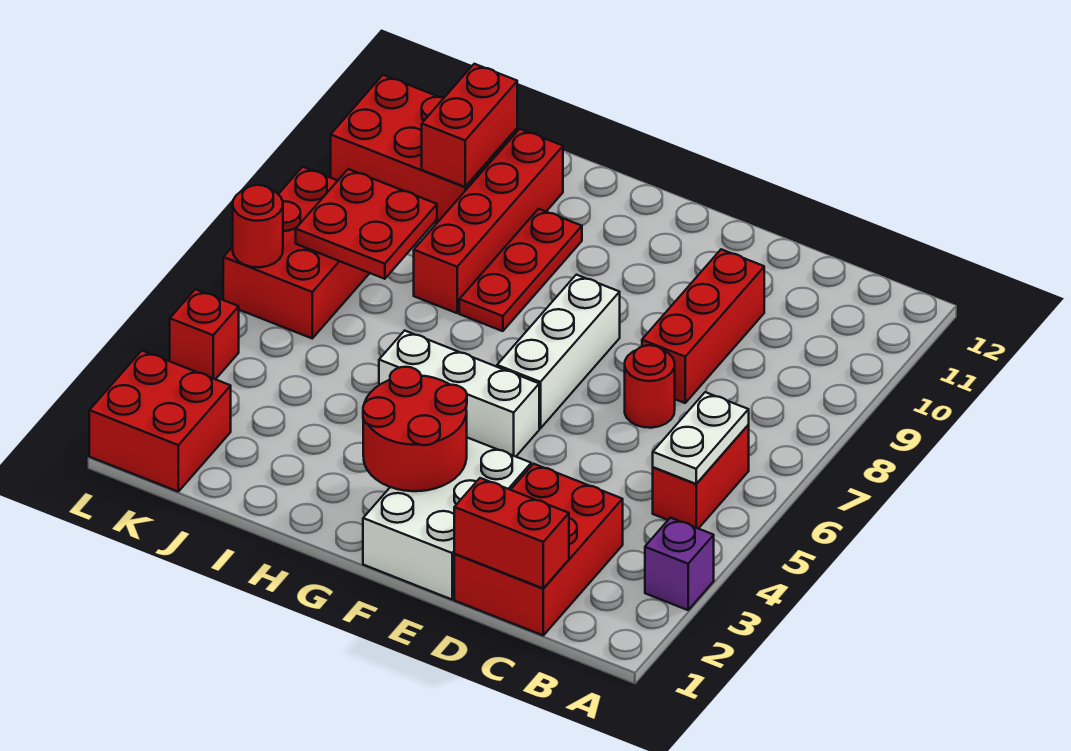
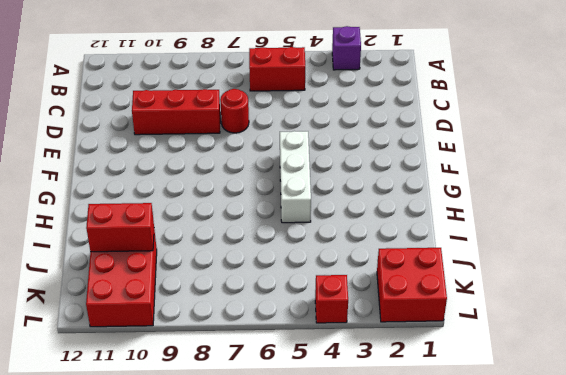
none -> red brick C1:D3 level 1
none -> white brick E1:F3 level 1
none -> white brick F6:F8 level 1

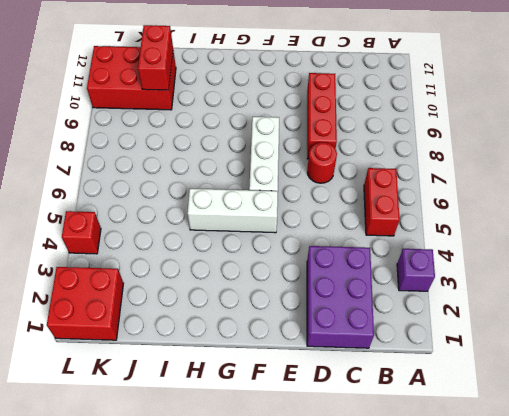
purple brick C1:D3 level 1 -> red brick C1:D3 level 1
none -> white brick E1:F3 level 1
none -> red plate H8:H10 level 1
none -> red brick I8:I11 level 1

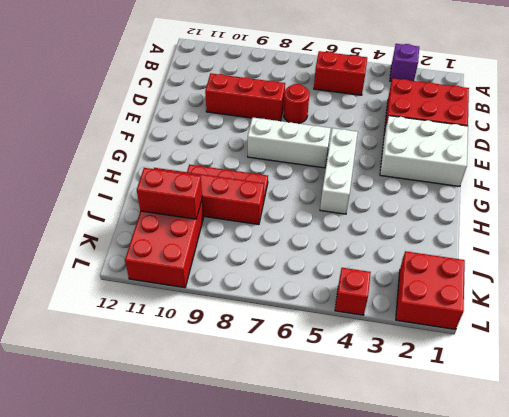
none -> red brick K6:L8 level 1
none -> white plate B5:B6 level 2
none -> red brick C1:D1 level 2

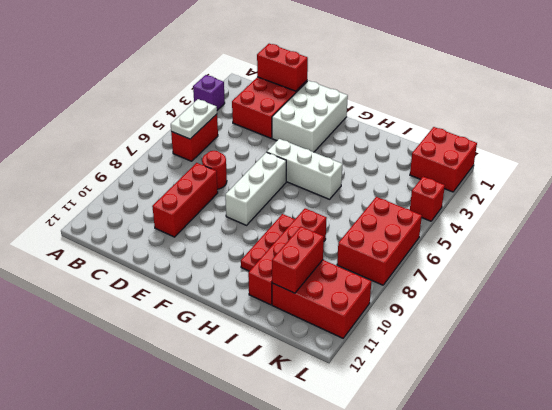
none -> red round brick F2:G3 level 2
none -> red plate J7:K8 level 2
none -> red round brick L6 level 2

